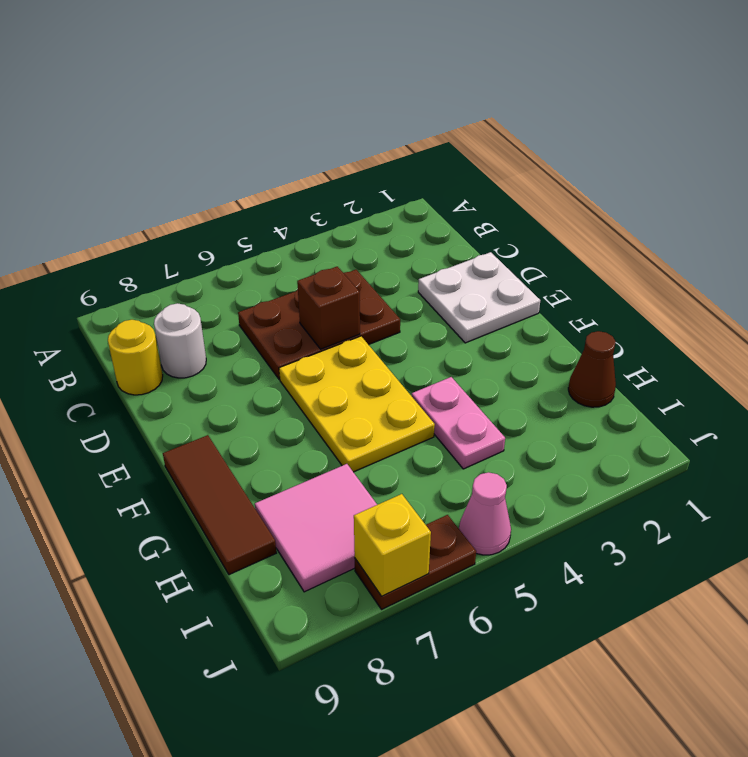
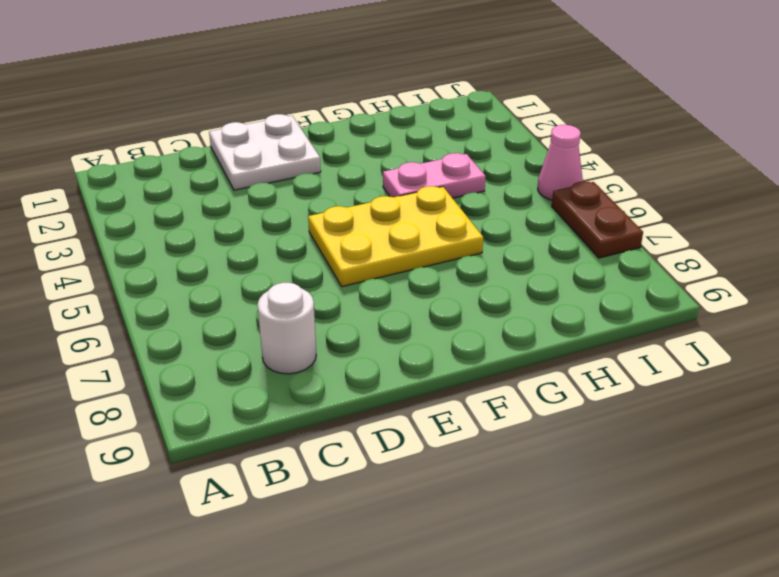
none -> brown plate C4:D6 level 1
none -> yellow round brick C9 level 1
none -> brown tile F9:H9 level 1

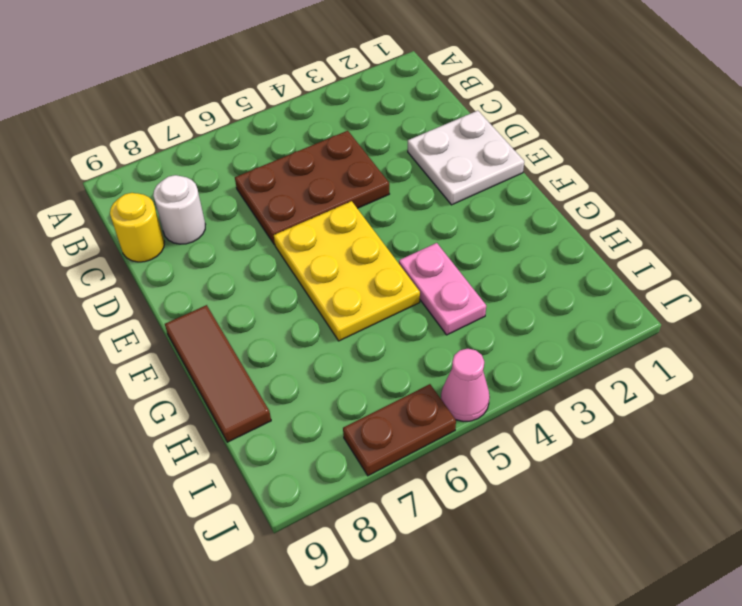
none -> brown cone H1 level 1
none -> pink tile H7:I8 level 1
none -> brown brick D5 level 2

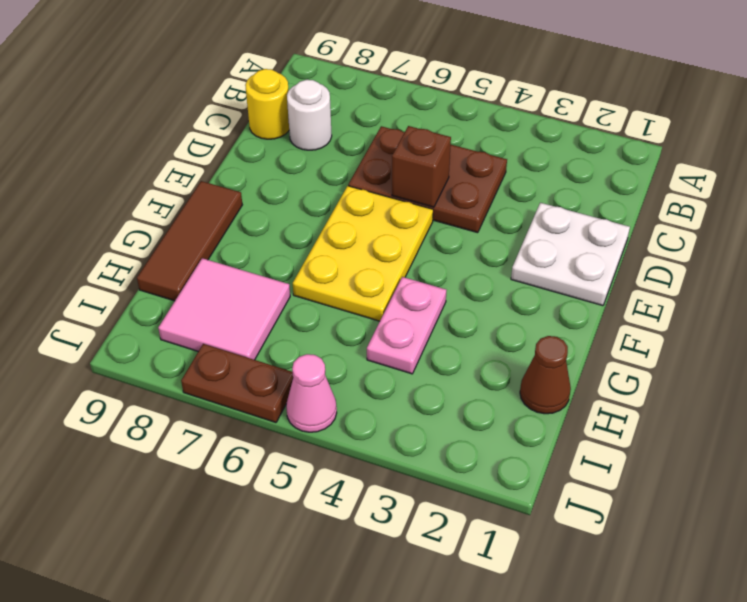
none -> yellow brick J7 level 2

